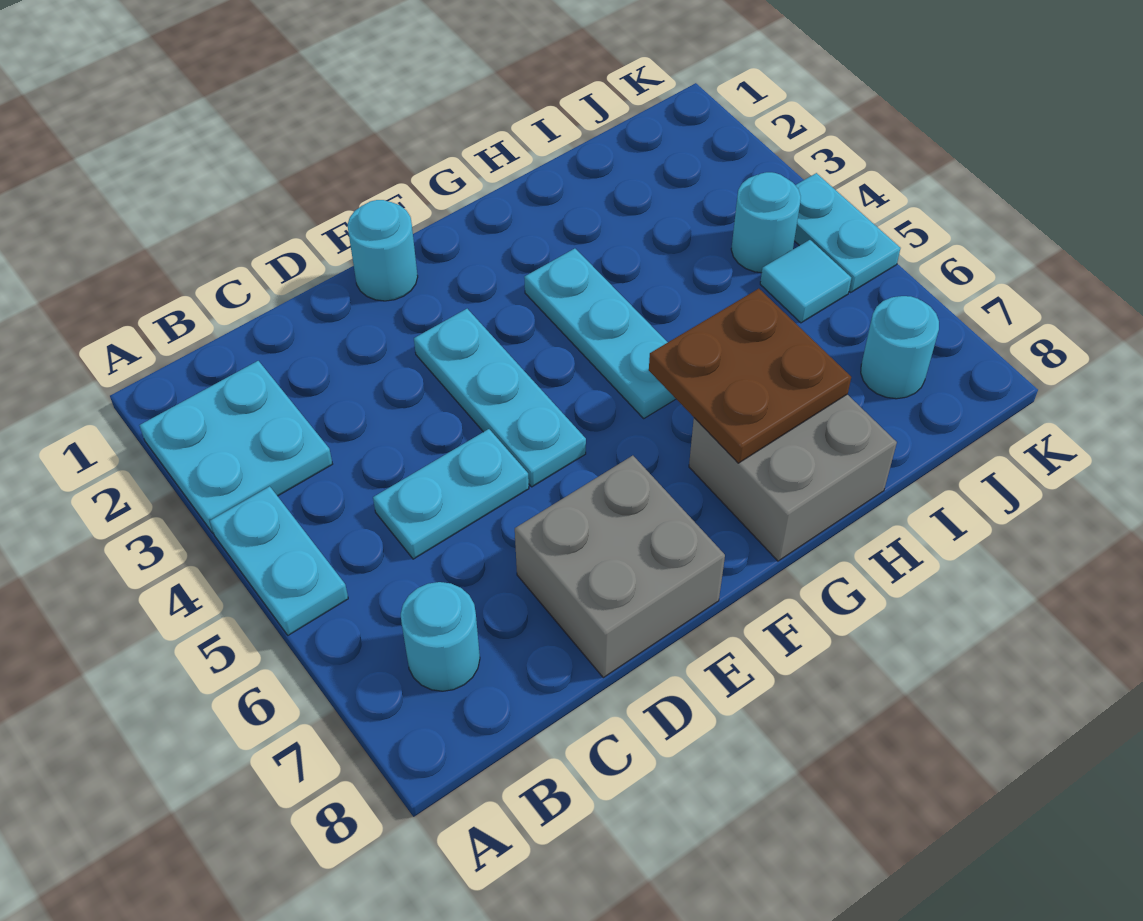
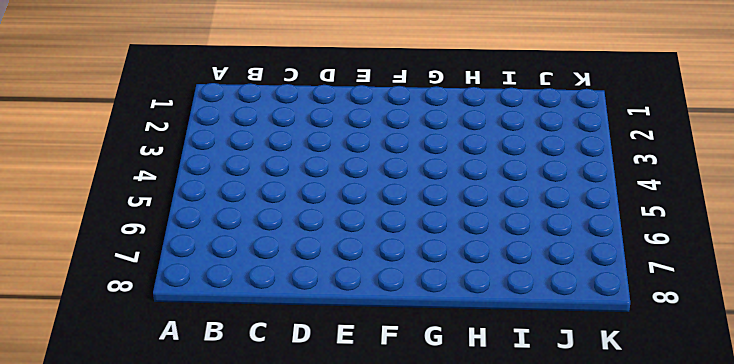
none -> cyan plate A2:B3 level 1
none -> cyan plate A4:A5 level 1
none -> cyan round brick B7 level 1

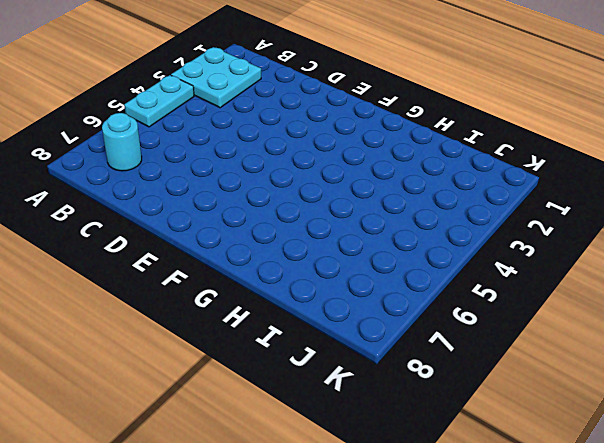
none -> cyan plate C5:D5 level 1
none -> grey brick D7:E8 level 1
none -> cyan round brick E1 level 1

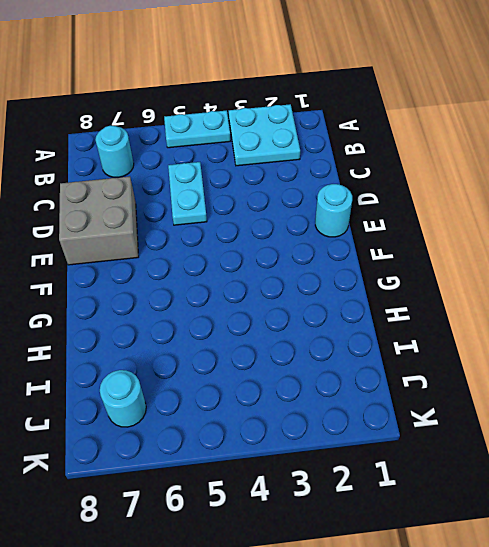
none -> cyan plate E3:E5 level 1
none -> cyan plate G3:G5 level 1
none -> grey brick G7:H8 level 1

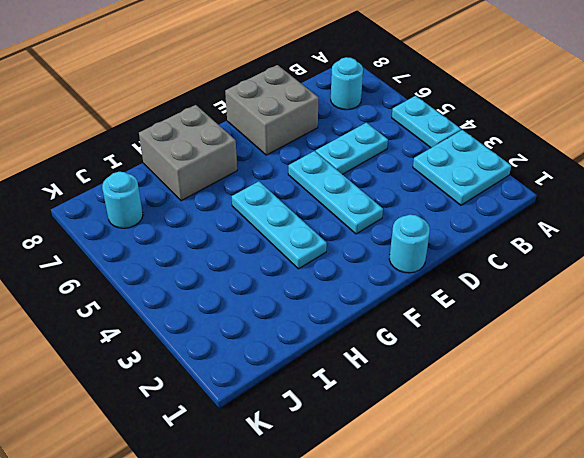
none -> cyan round brick J4 level 1
none -> cyan tile J5 level 1
none -> cyan plate K4:K5 level 1

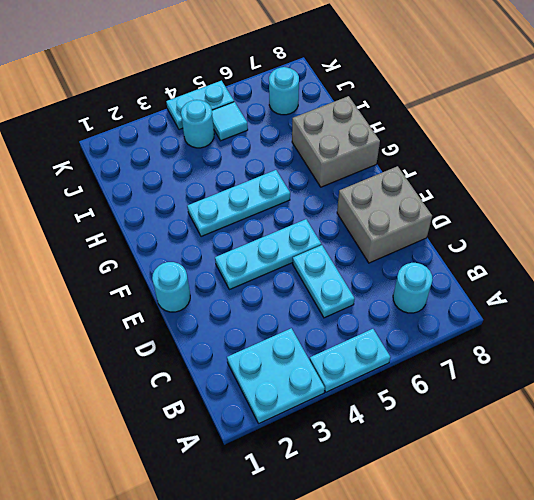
none -> brown plate G6:H7 level 2

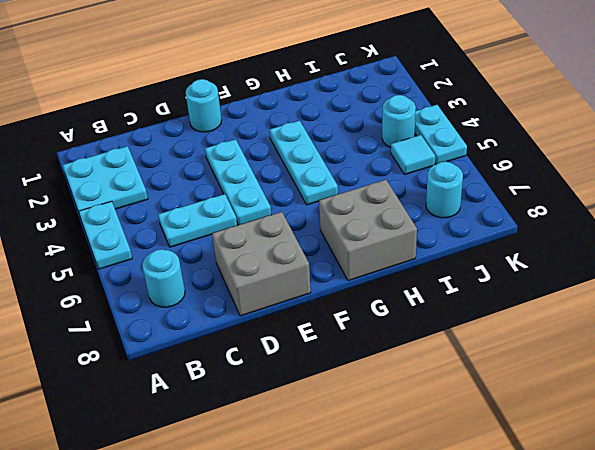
none -> brown plate G6:H7 level 2

